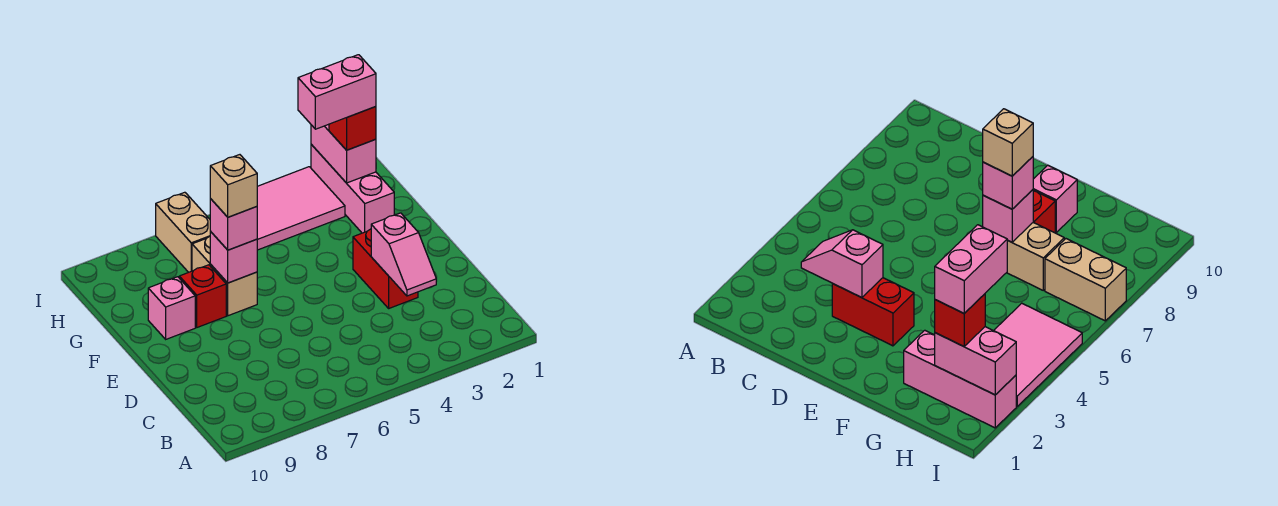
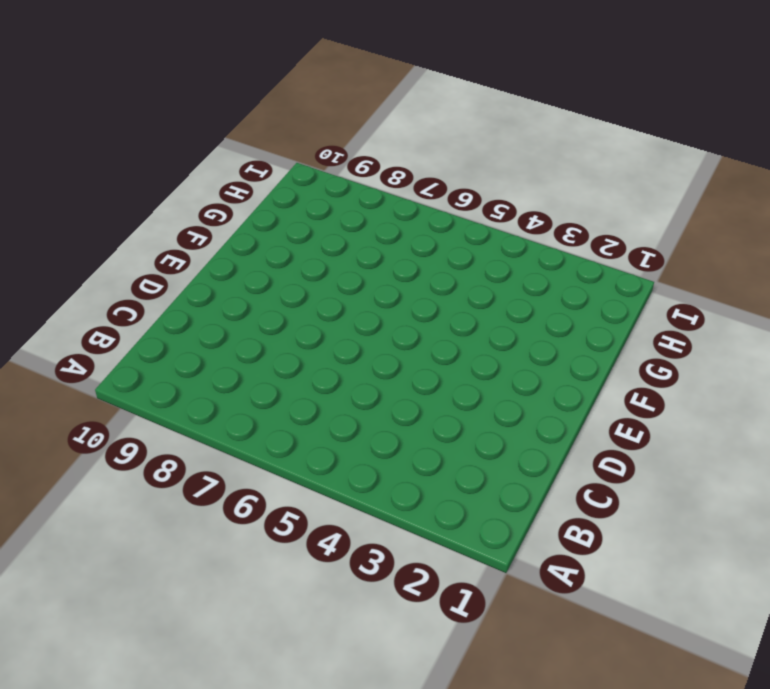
none -> red brick D3:E3 level 1
none -> tan brick F7:G7 level 1
none -> red brick F8 level 1

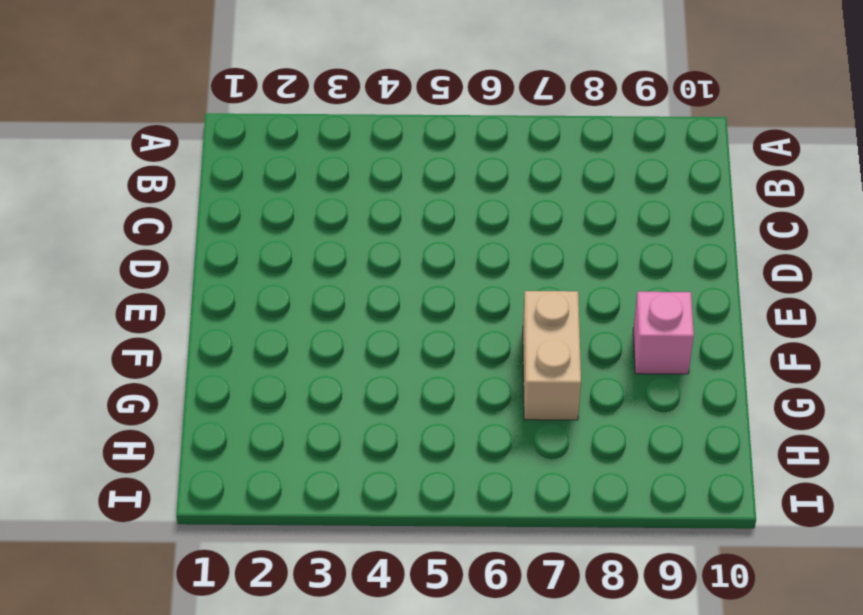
none -> red brick D3:E3 level 1
none -> red brick F8 level 1
none -> pink brick G2:I2 level 1

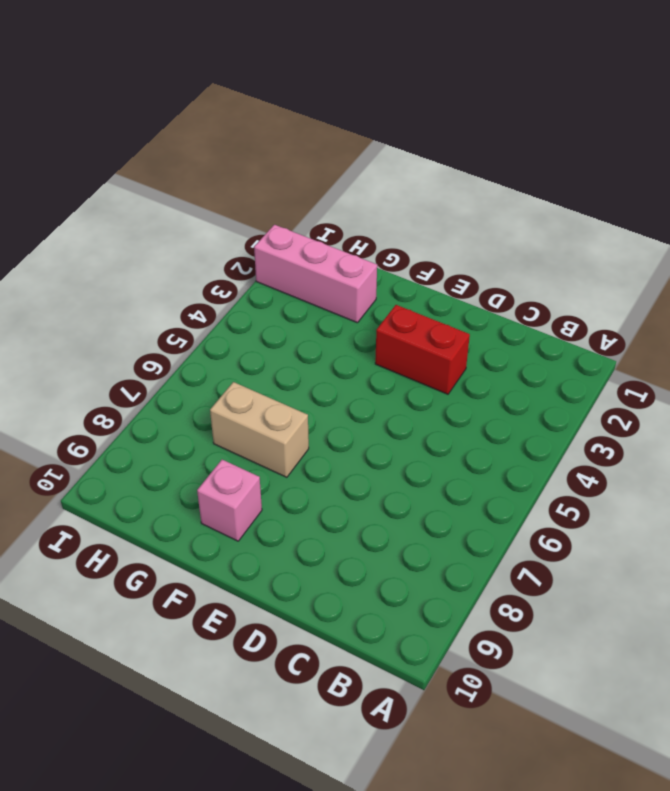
none -> red brick F8 level 1
none -> pink tile H3:I5 level 1
none -> tan brick H7:I7 level 1

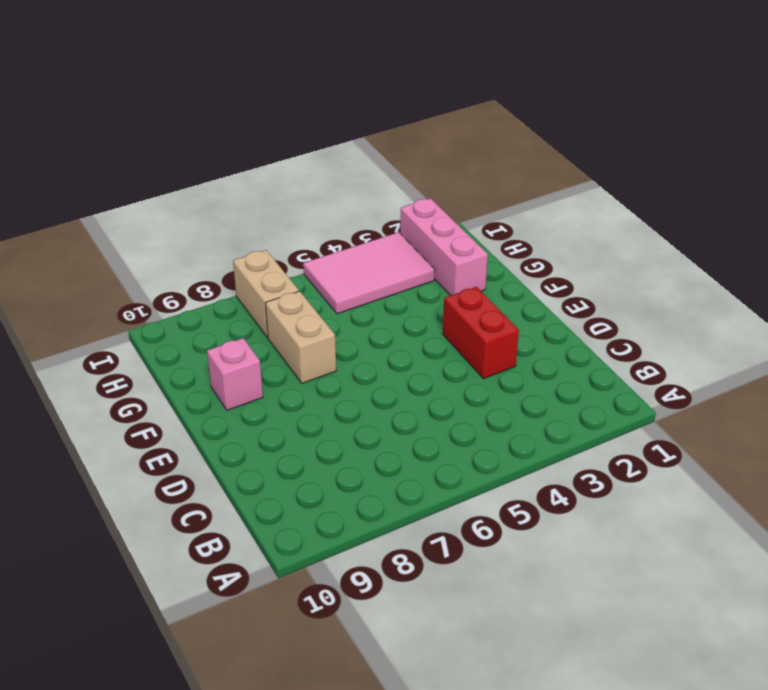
none -> red brick F8 level 1
none -> pink slope C3:D3 level 2 top D
none -> pink brick F7 level 2

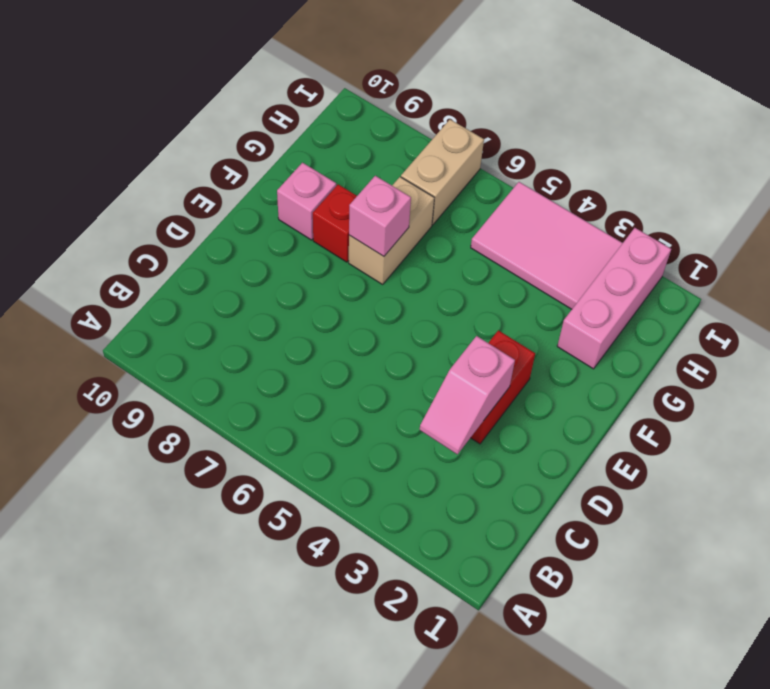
none -> pink brick H2:I2 level 2
none -> pink brick F7 level 3
none -> red brick H2 level 3

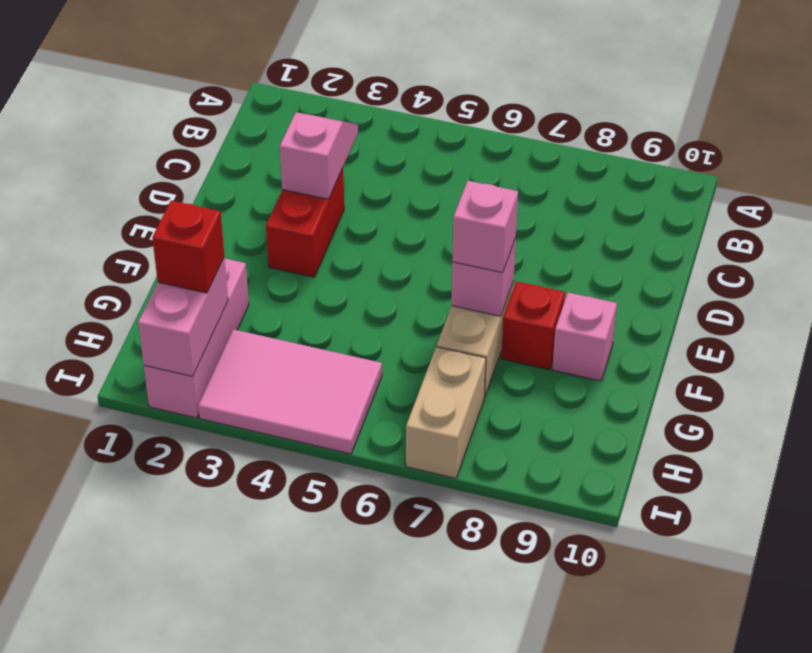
none -> tan brick F7 level 4
none -> pink brick H2:H3 level 4

